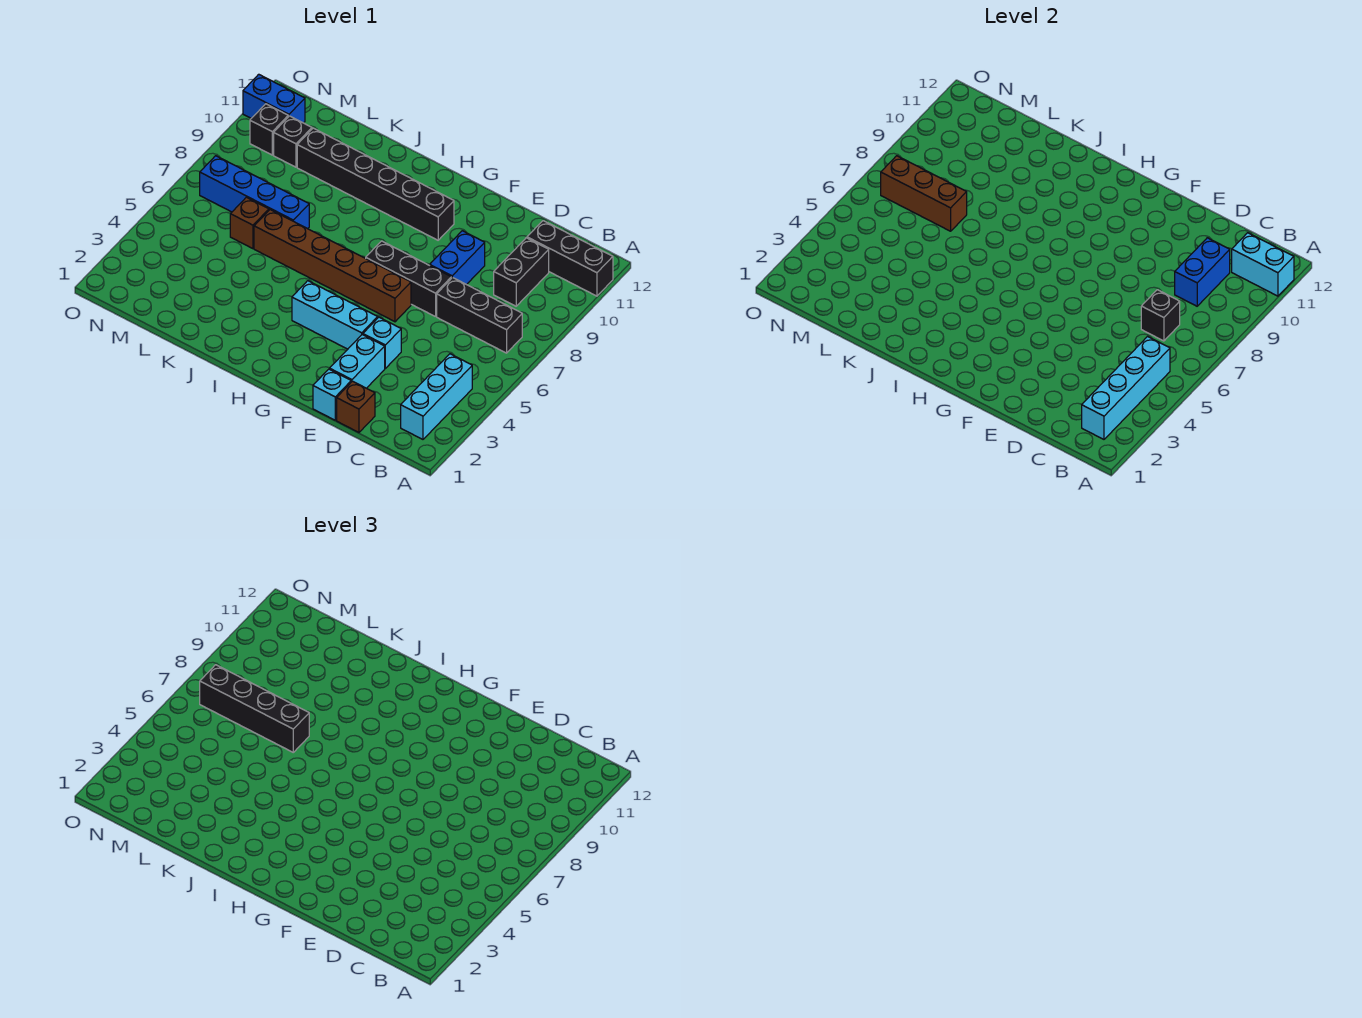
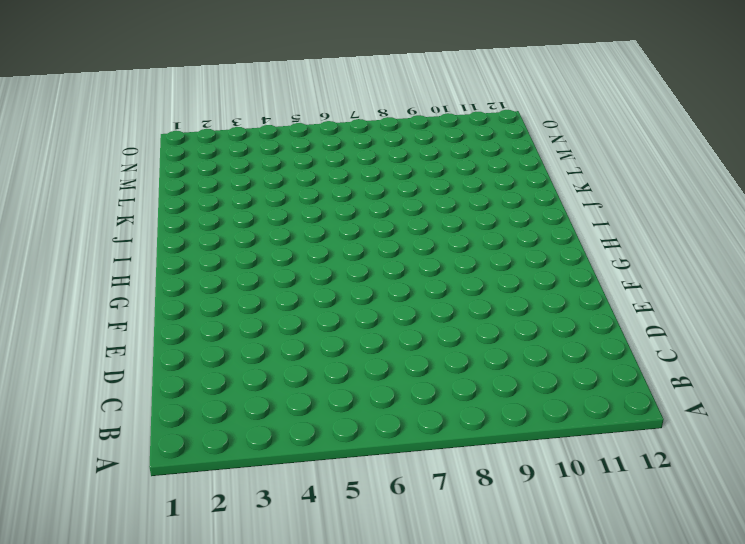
none -> black brick A11:C11 level 1
none -> cyan brick B2:B4 level 1
none -> black brick B7:D7 level 1

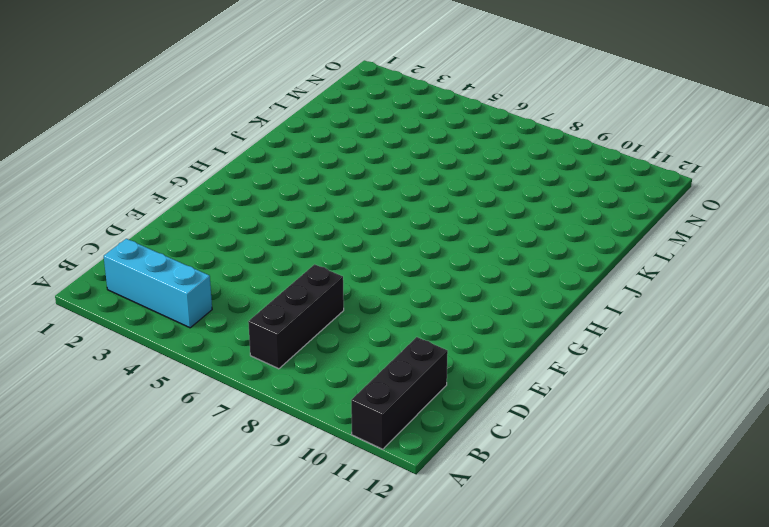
none -> black brick C9:C10 level 1
none -> brown brick D1 level 1
none -> cyan brick E1 level 1

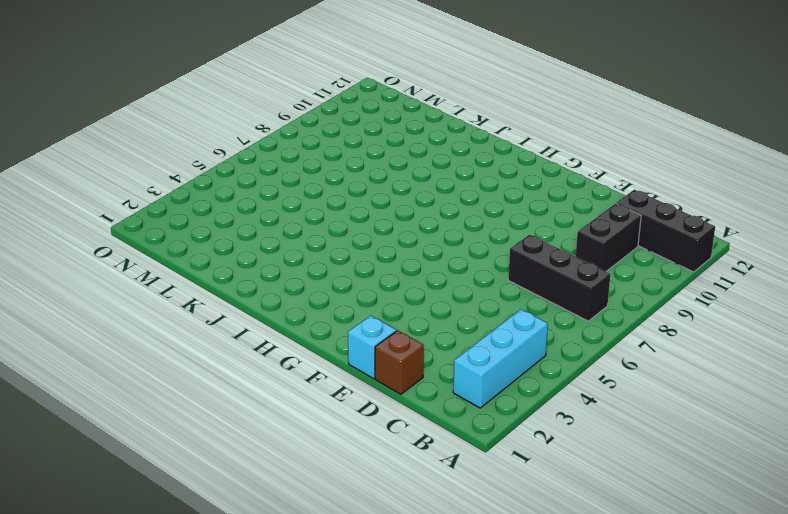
none -> cyan brick E2:E3 level 1
none -> cyan brick E4 level 1
none -> black brick E7:G7 level 1

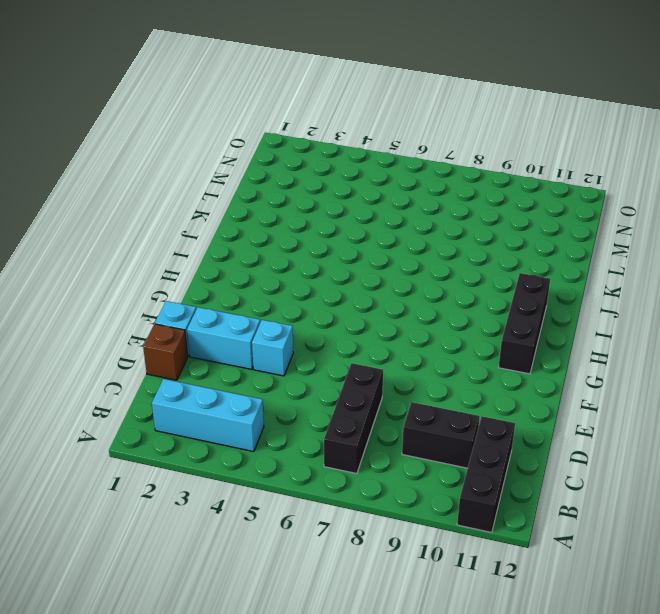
black brick G11:I11 level 1 -> black brick E7:G7 level 1
none -> blue brick E8:E9 level 1
none -> cyan brick F4:H4 level 1
none -> brown brick F6:K6 level 1

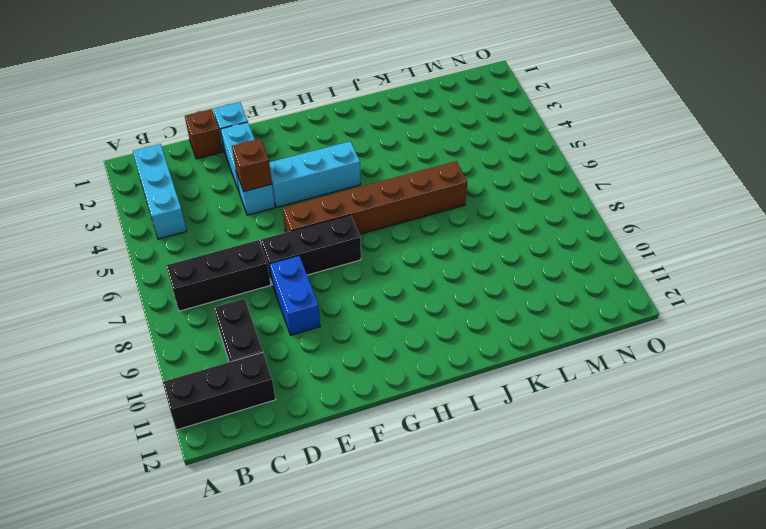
brown brick E4 level 2 -> brown brick L6 level 1
none -> black brick G10:L10 level 1
none -> blue brick K7:N7 level 1
none -> black brick M10 level 1

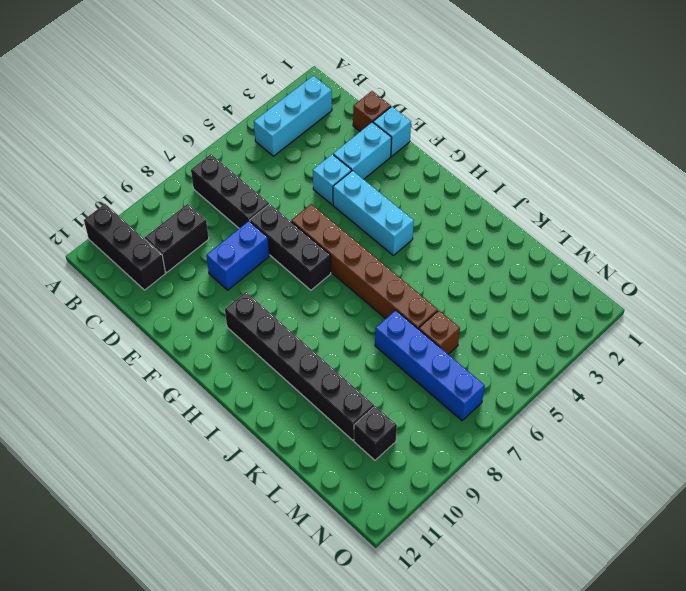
none -> black brick N10 level 1
none -> blue brick N11:O11 level 1
none -> cyan brick A11:B11 level 2

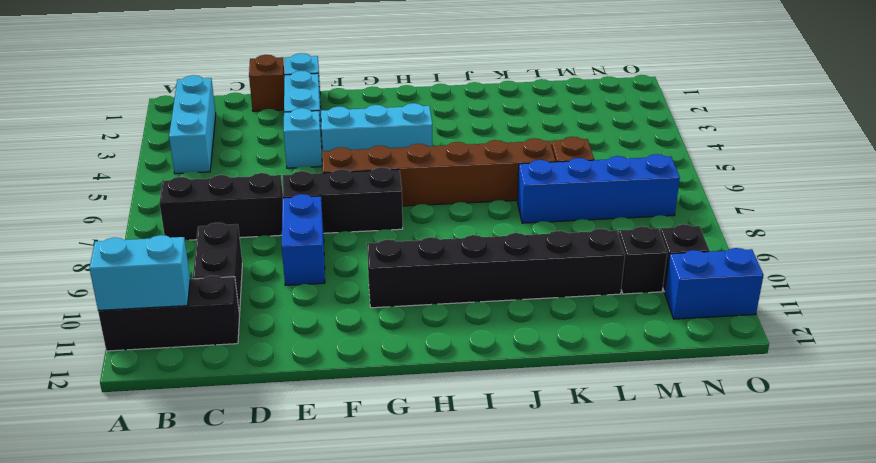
none -> cyan brick B2:B5 level 2
none -> black brick C7 level 2
none -> blue brick C9:C10 level 2

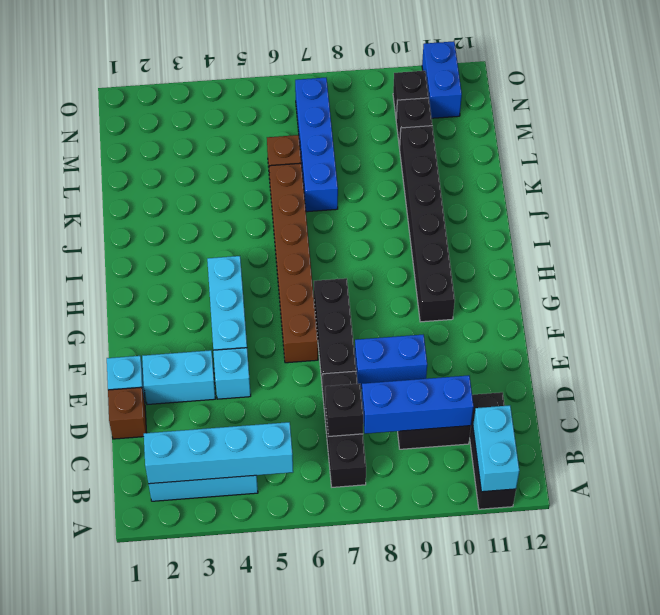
blue brick C8:C10 level 2 -> blue brick C9:C10 level 2
none -> brown brick L7:N7 level 2
none -> black brick K7:N7 level 3

